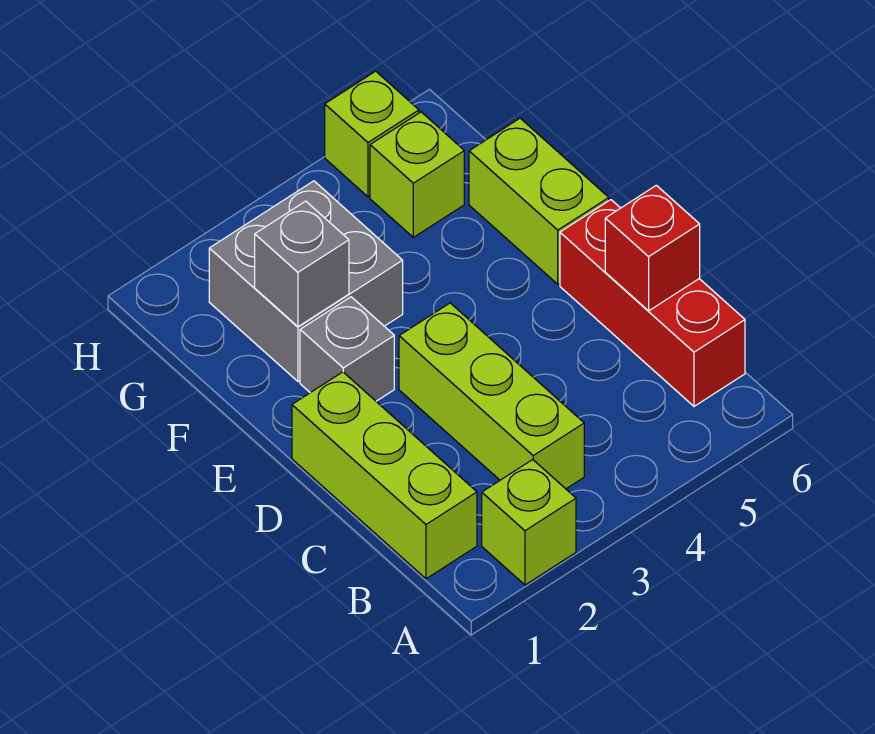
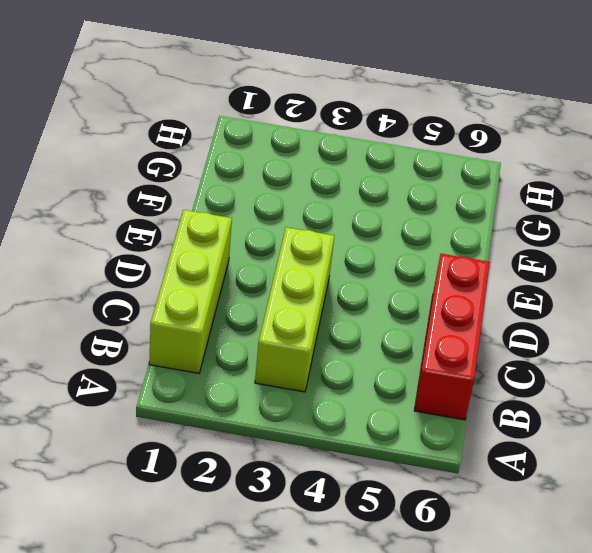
none -> lime brick A2 level 1
none -> grey brick E2 level 1

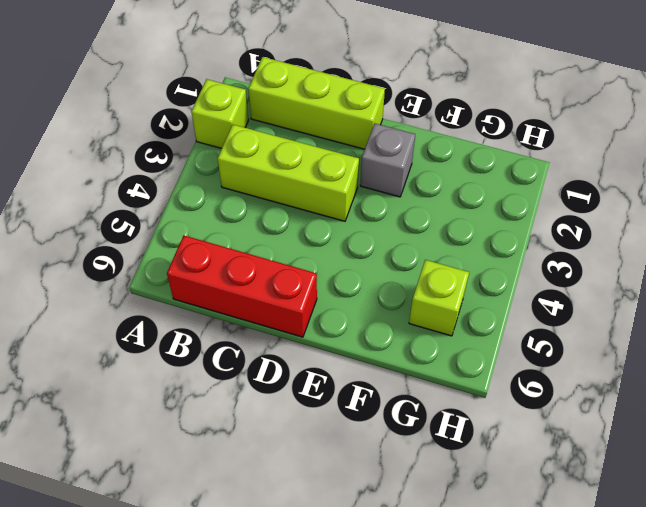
none -> lime brick E6:F6 level 1
none -> grey brick F2:G3 level 1

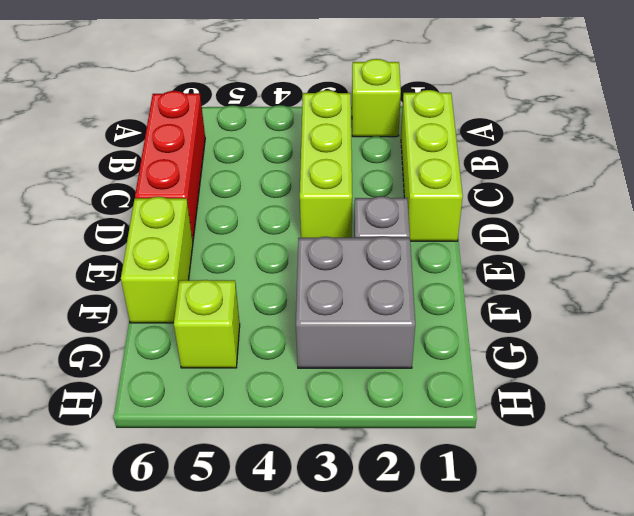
none -> lime brick H5 level 1
none -> red brick C6 level 2

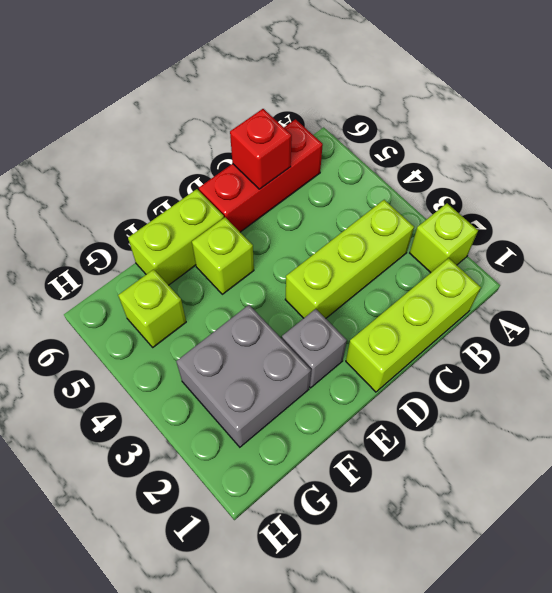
lime brick E5 level 1 -> lime brick H5 level 1
none -> grey brick F2 level 2

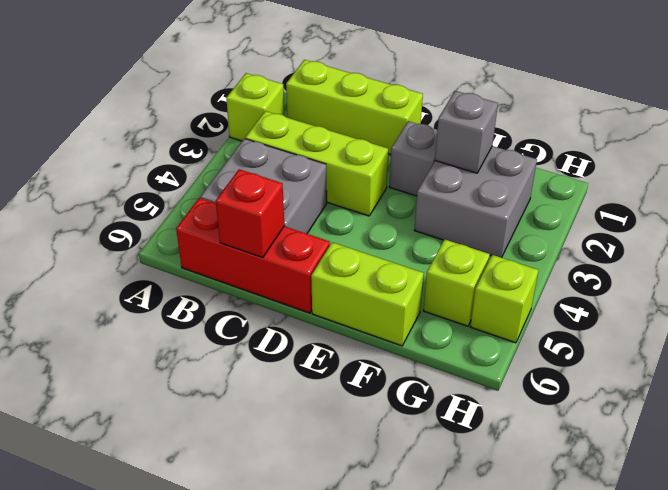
grey brick B4:C5 level 1 -> none

